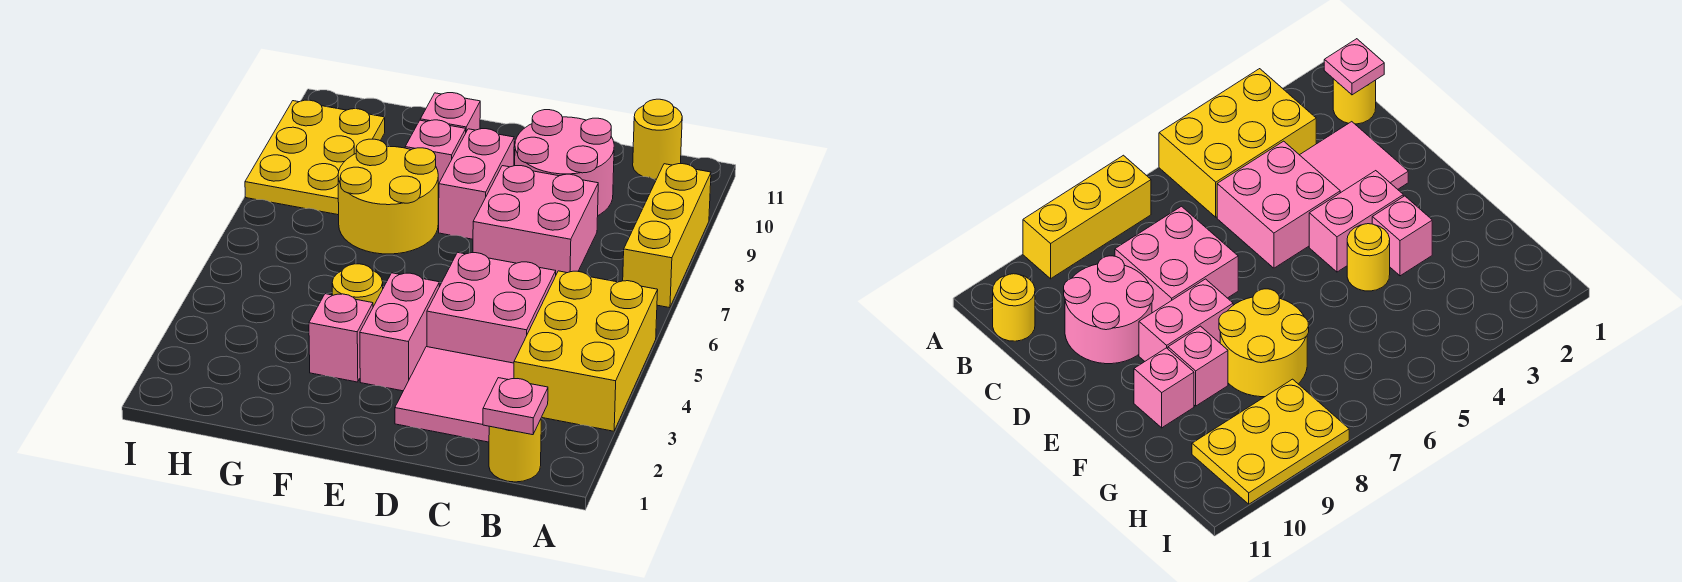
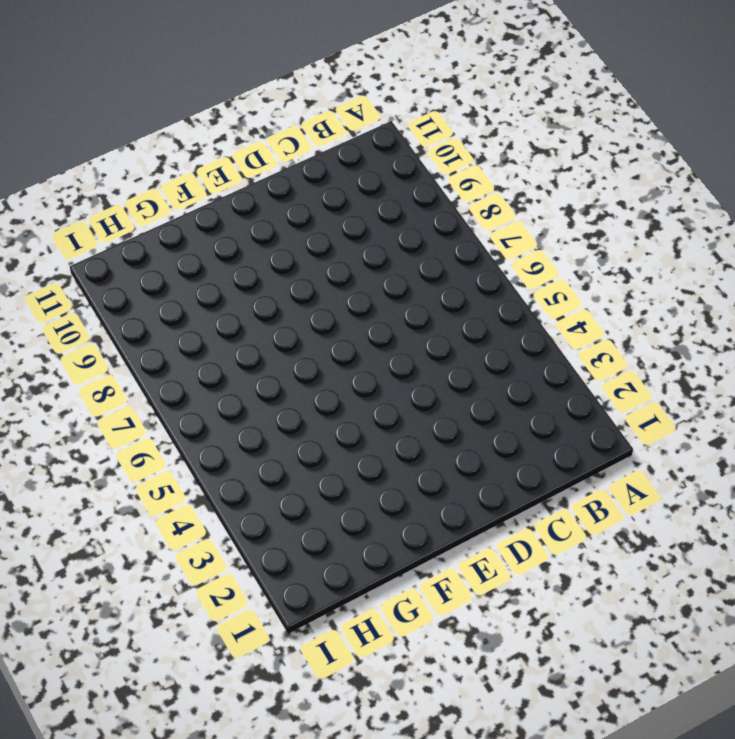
none -> yellow brick A3:B5 level 1
none -> yellow brick A7:A9 level 1
none -> yellow round brick B1 level 1

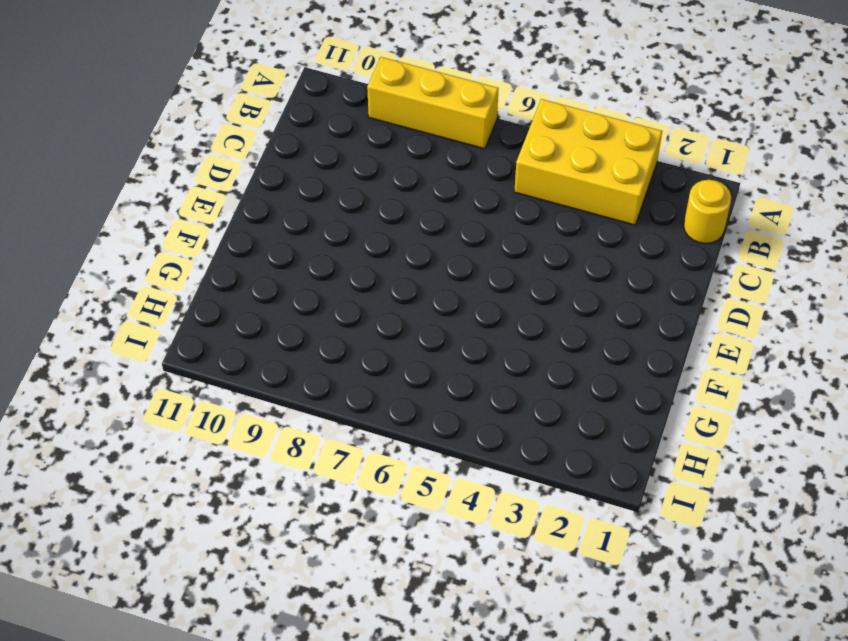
none -> yellow round brick B11 level 1
none -> pink tile C2:D3 level 1
none -> pink brick C4:D5 level 1

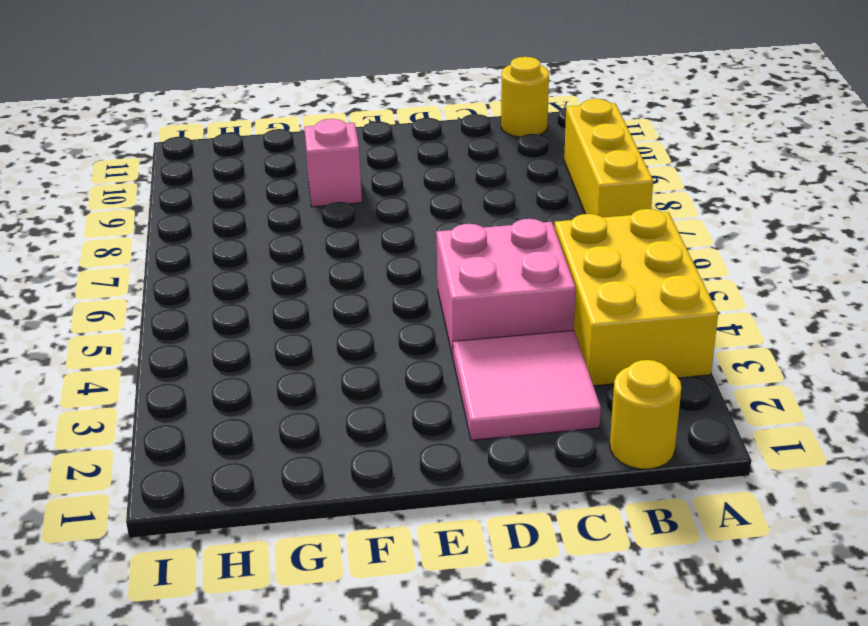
none -> pink brick C7:D8 level 1
none -> pink round brick C9:D10 level 1
none -> pink brick E3:E4 level 1

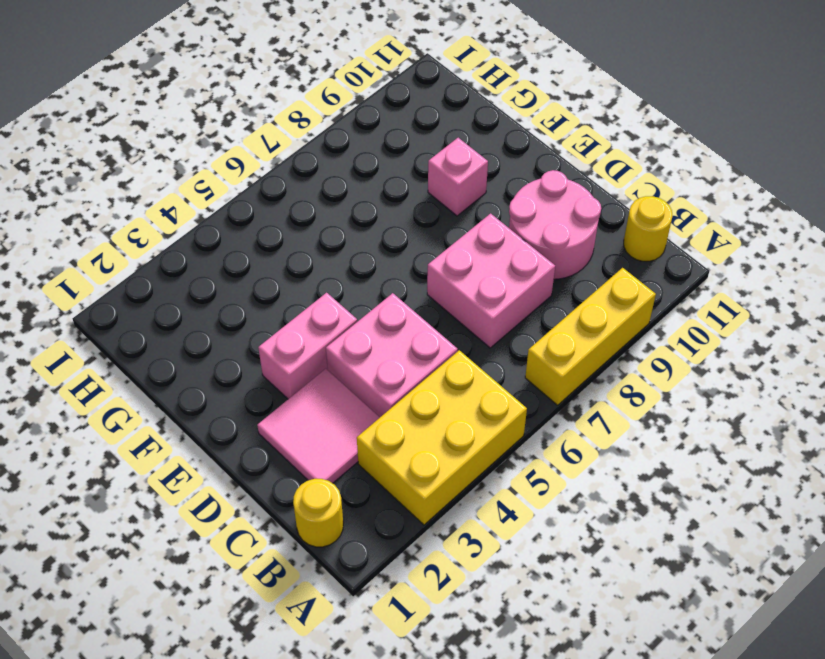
none -> pink brick E8:E9 level 1
none -> pink brick F3 level 1
none -> yellow round brick F4 level 1

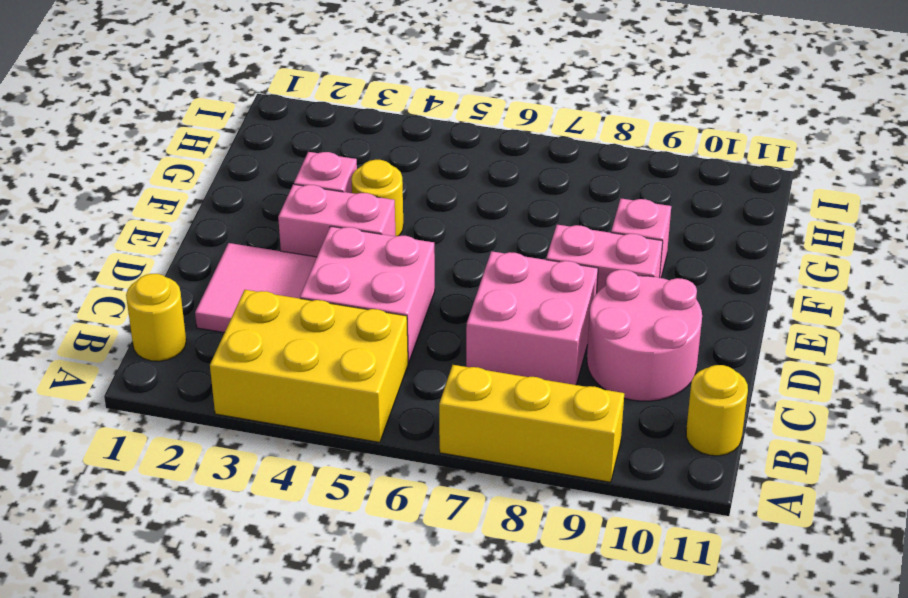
none -> yellow round brick F7:G8 level 1
none -> pink brick F10 level 1
none -> yellow plate H8:I10 level 1

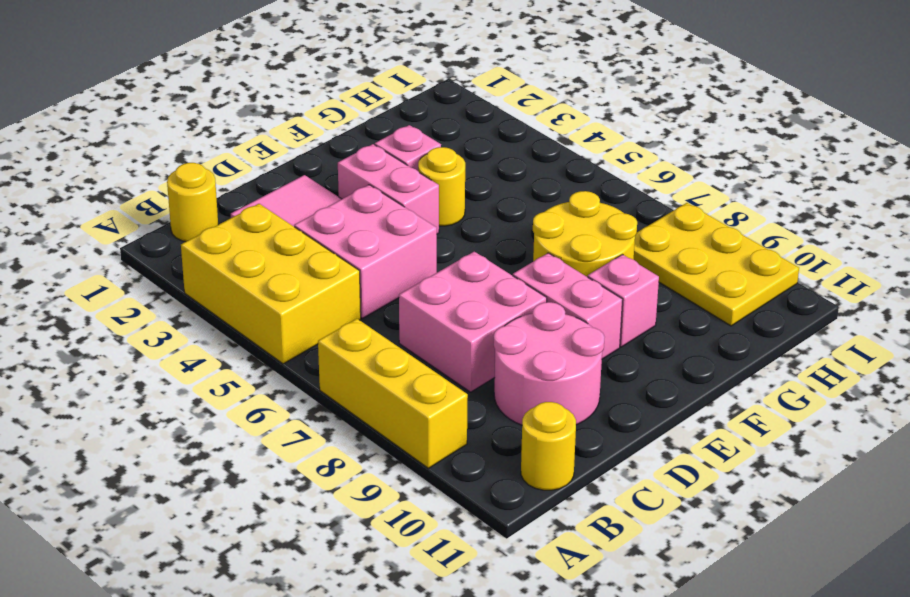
none -> pink brick F10 level 1
none -> pink plate B1 level 2

